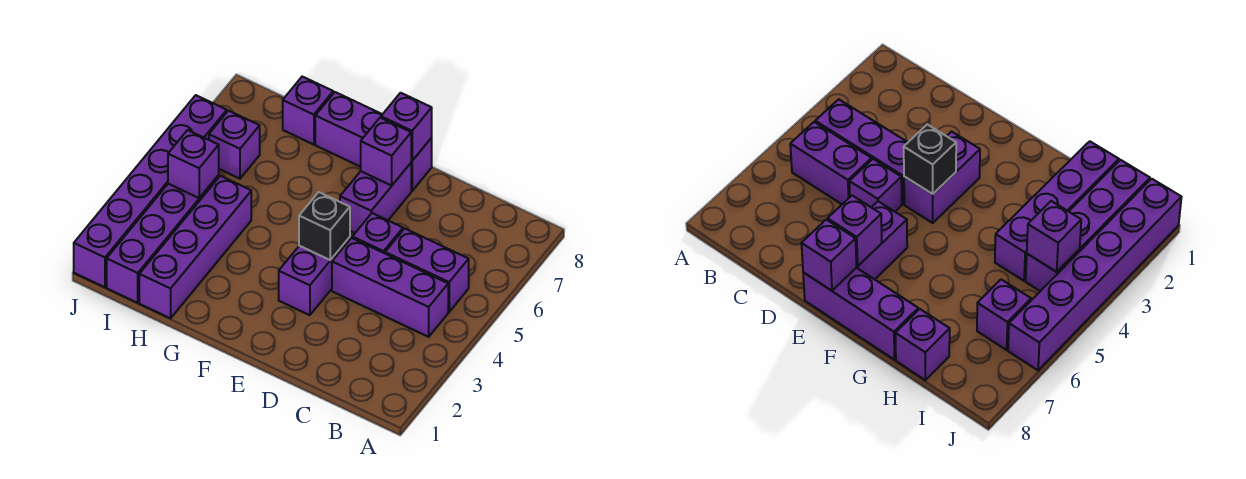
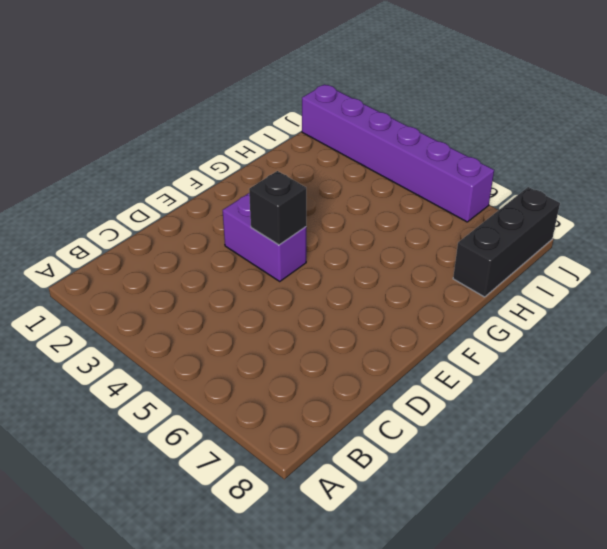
black brick H8:J8 level 1 -> purple brick H8 level 1
none -> purple brick B4:D4 level 1
none -> purple brick B5:C5 level 1
none -> purple brick D5 level 1

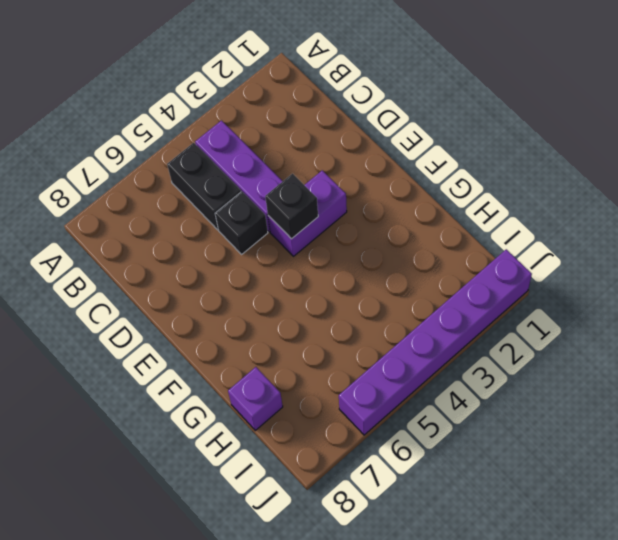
black brick B5:C5 level 1 -> purple brick B5:C5 level 1
black brick D5 level 1 -> purple brick D5 level 1
none -> purple brick E6:E7 level 1
none -> purple brick E8:G8 level 1
none -> purple brick H1:H4 level 1

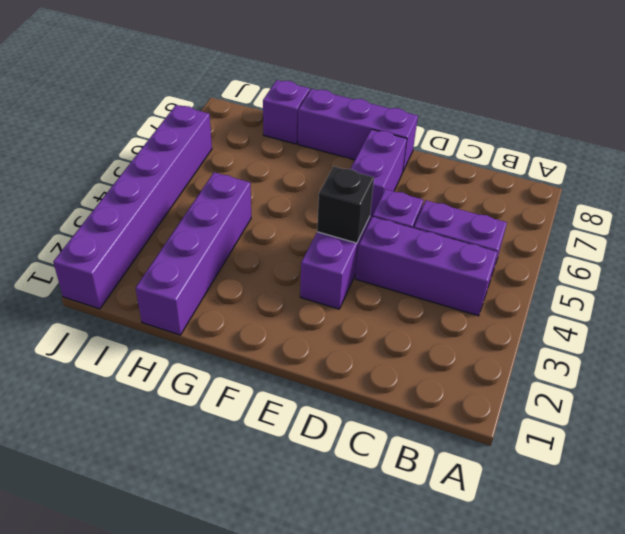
none -> purple brick I1:I4 level 1
none -> purple brick I6 level 1
none -> purple brick E7 level 2

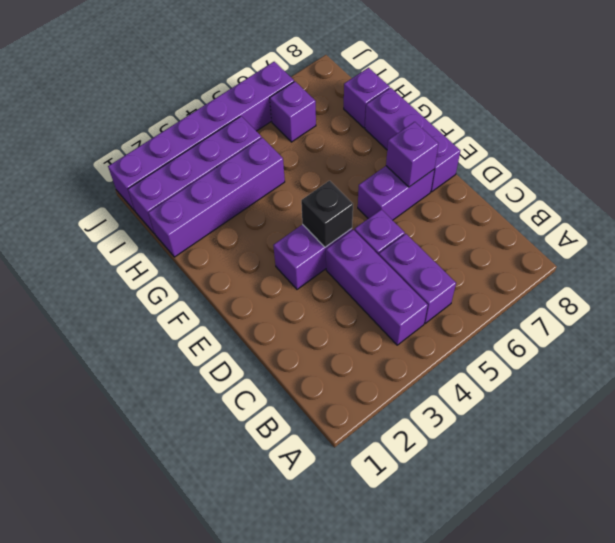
none -> purple brick E8 level 2
none -> purple brick I4 level 2

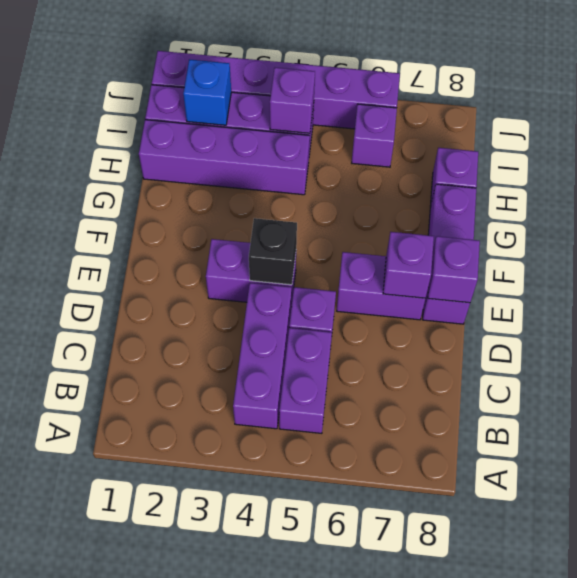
blue brick I2 level 2 -> none

